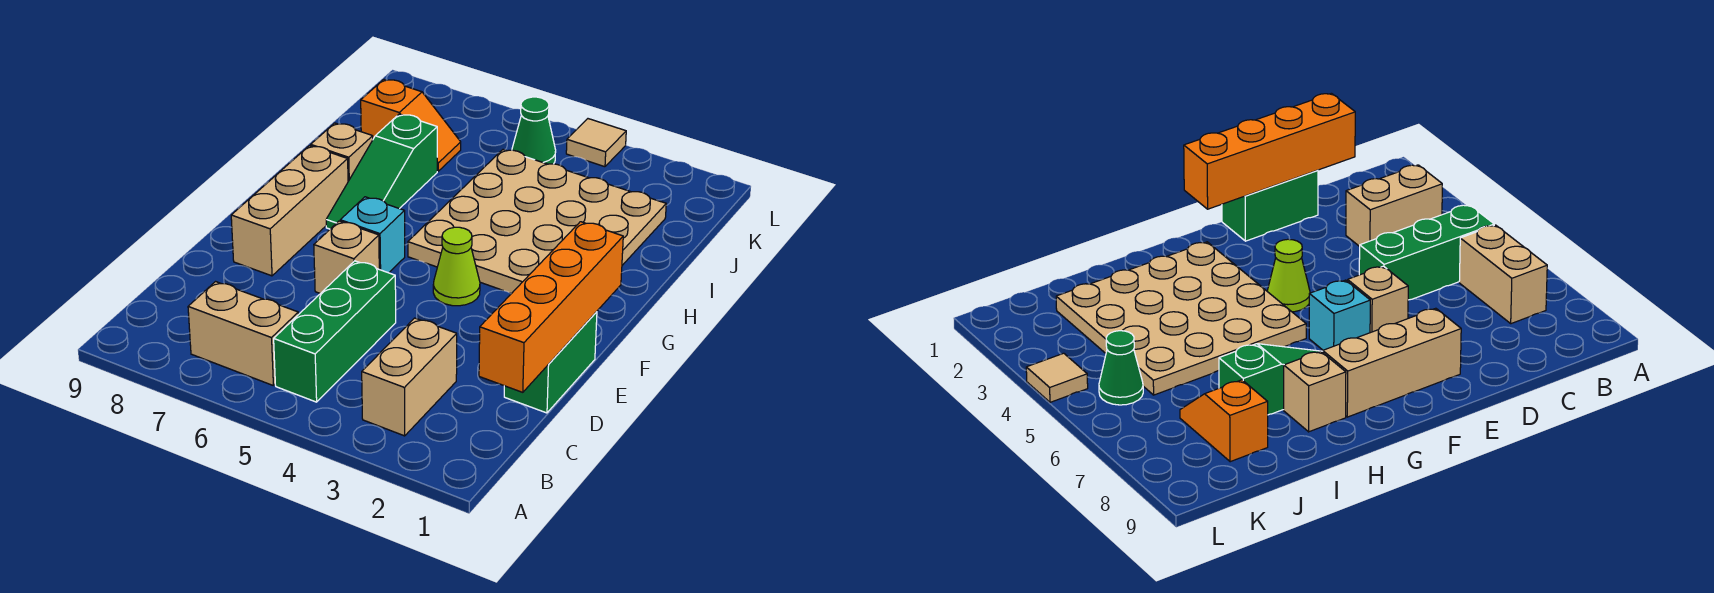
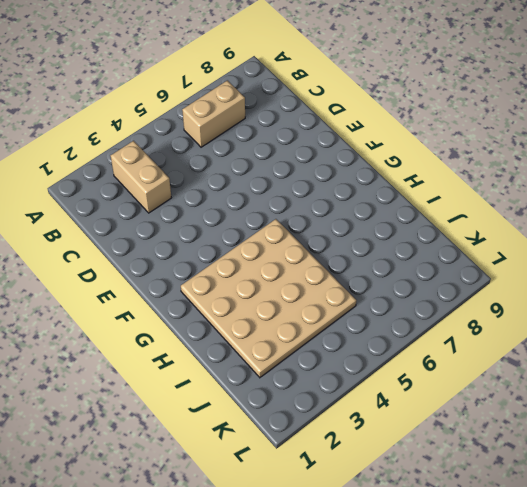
none -> green brick B5:D5 level 1
none -> green brick D1:E1 level 1
none -> tan brick E6 level 1

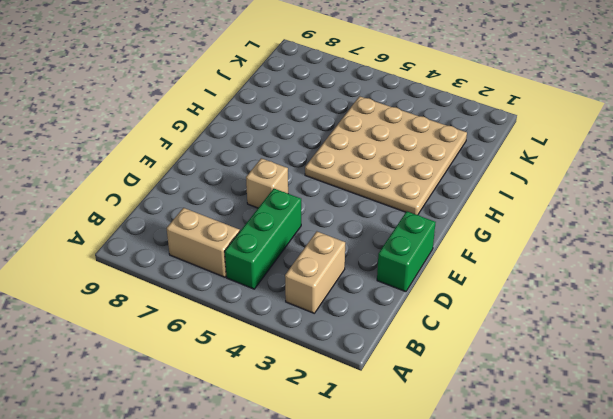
none -> tan brick E8:G8 level 1
none -> lime cone F4 level 1
none -> cyan brick F6 level 1

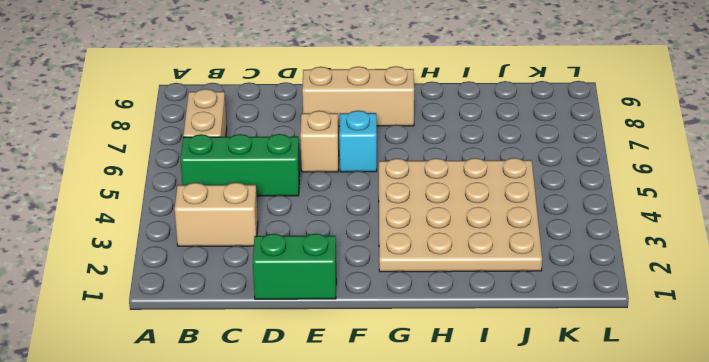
none -> lime cone F4 level 1
none -> green slope G7:I7 level 1 top I
none -> tan brick H8 level 1

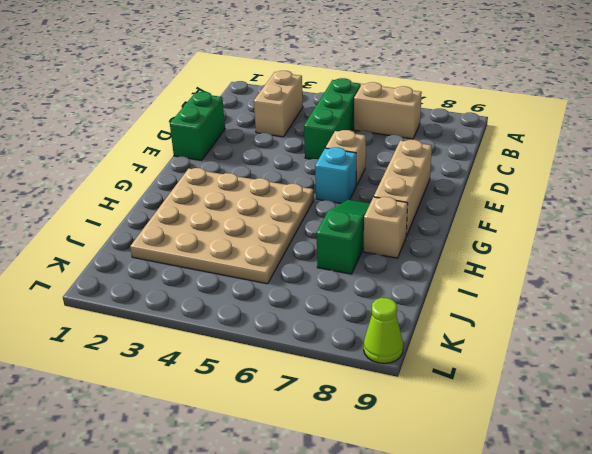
lime cone L9 level 1 -> lime cone F4 level 1
none -> orange slope J7:J8 level 1 top 8
none -> green cone K5 level 1
none -> tan tile L4 level 1

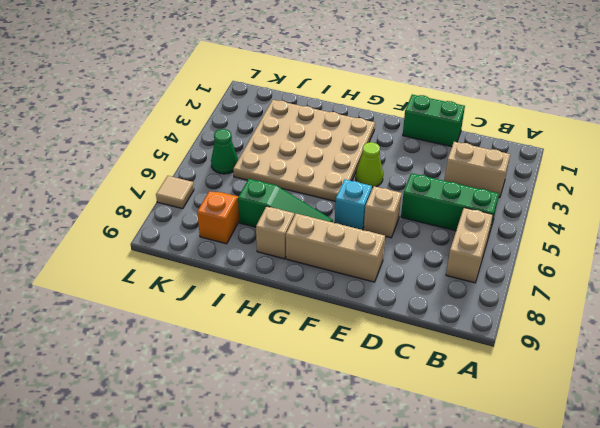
tan tile L7 level 1 -> tan tile L4 level 1
none -> orange brick C1:F1 level 2

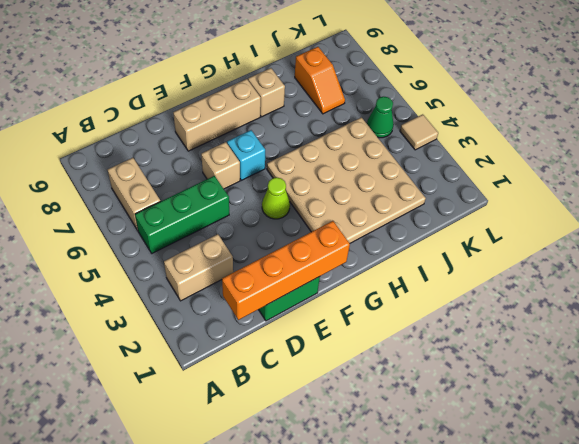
none -> green slope G7:I7 level 1 top I

